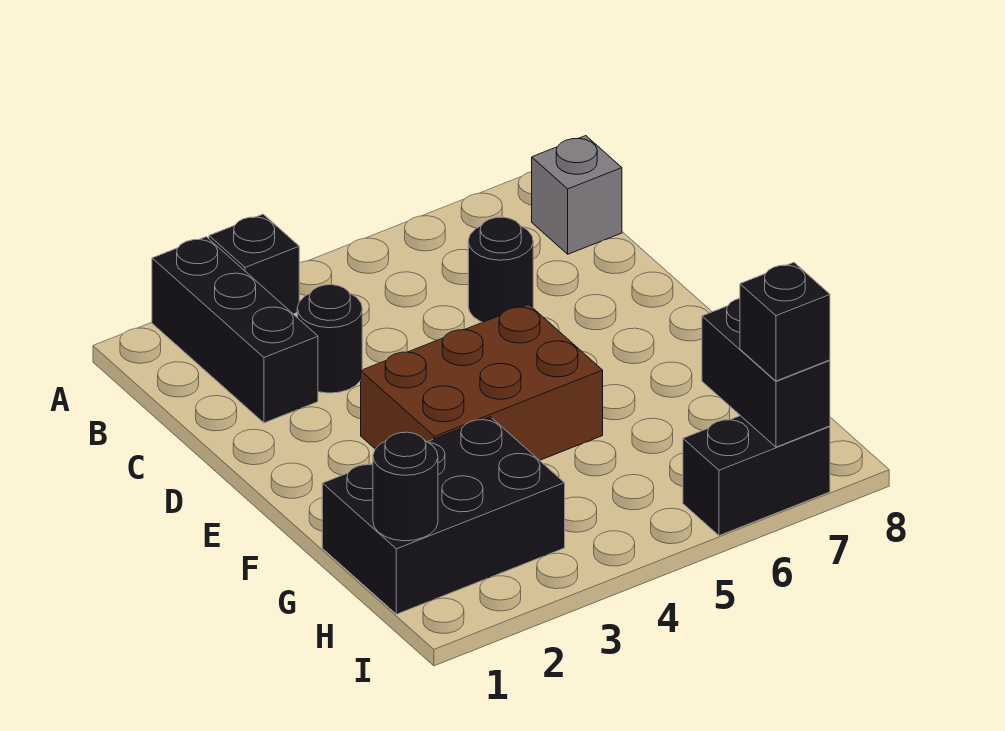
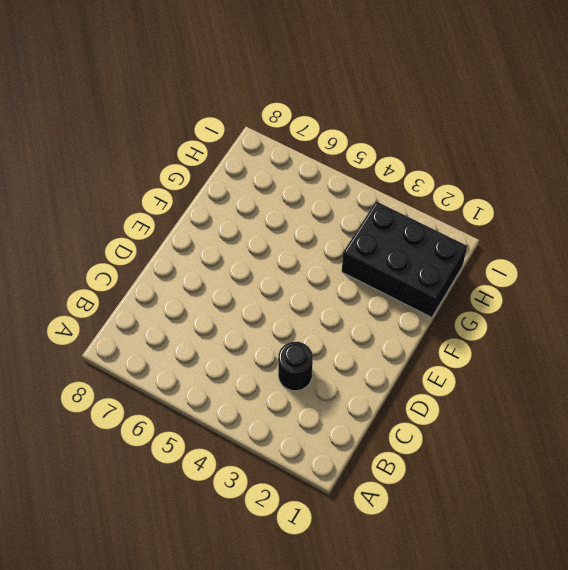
none -> black brick A2:C2 level 1
none -> black brick A3 level 1

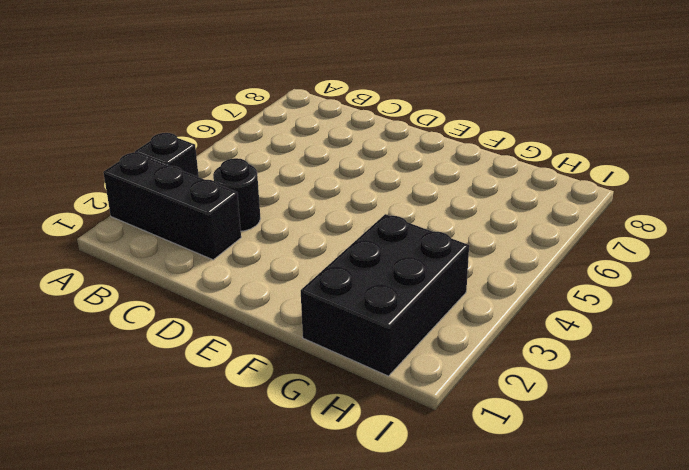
none -> grey brick B8 level 1
none -> black round brick C6 level 1

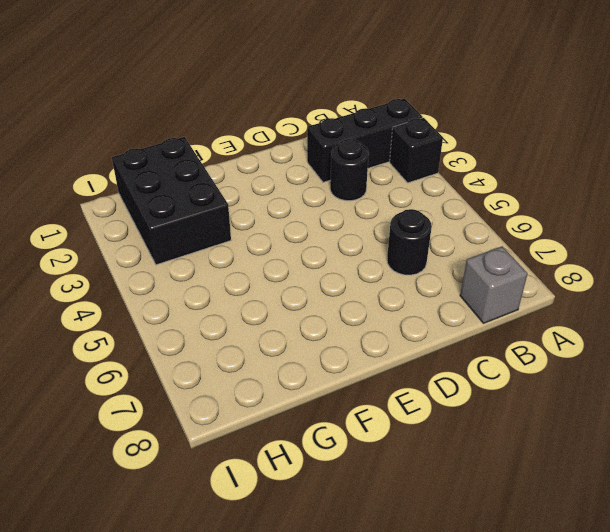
none -> brown brick E3:F5 level 1
none -> black brick I6:I7 level 1

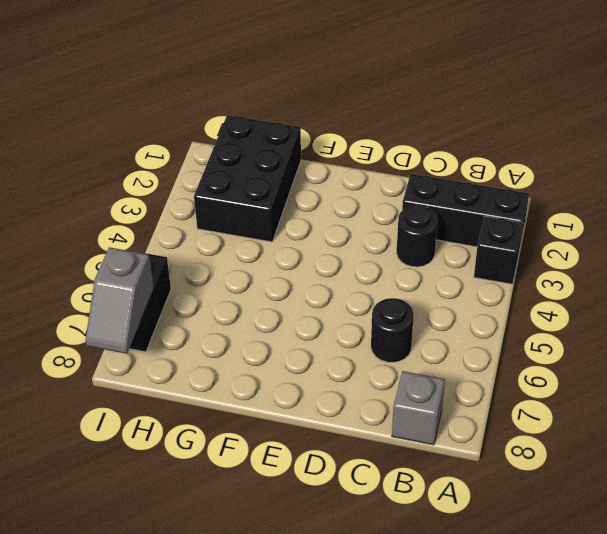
grey slope I7:I8 level 2 top 7 -> black brick H7:I7 level 2
none -> brown brick E3:F5 level 1
none -> black round brick H1 level 2

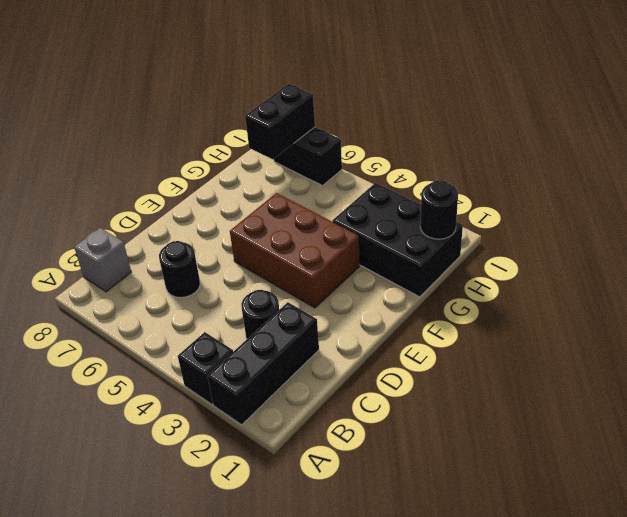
none -> black brick I7 level 3

